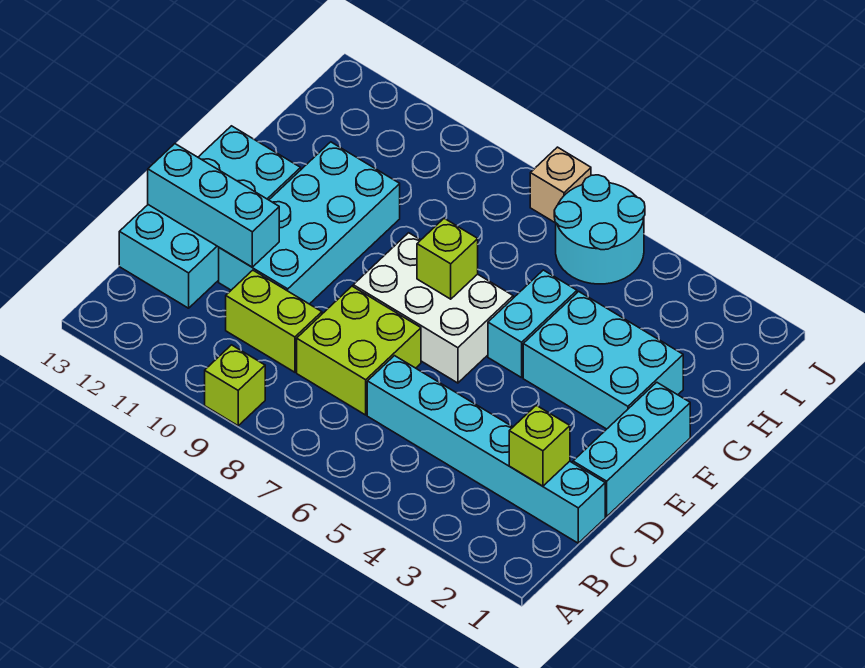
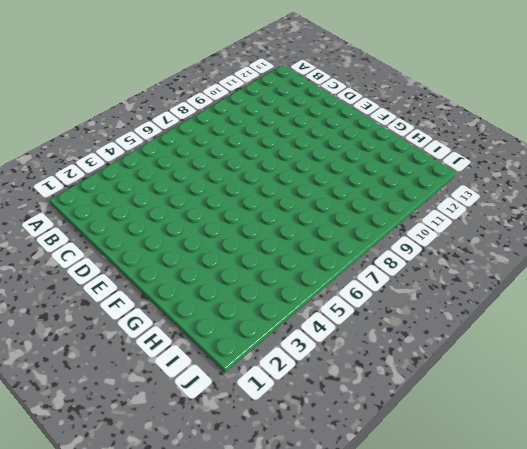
none -> lime brick A9 level 1
none -> cyan brick C1:C6 level 1
none -> lime brick C7:D8 level 1

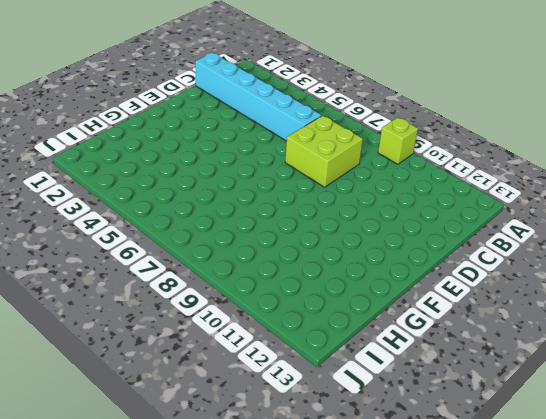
none -> lime brick C9:C10 level 1
none -> cyan brick C12:F13 level 1
none -> cyan brick D1:F1 level 1

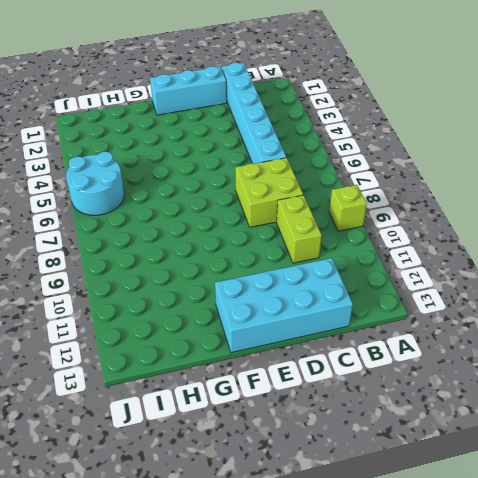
none -> cyan brick D10:G11 level 1
none -> white brick E6:F8 level 1
none -> cyan brick F2:G4 level 1

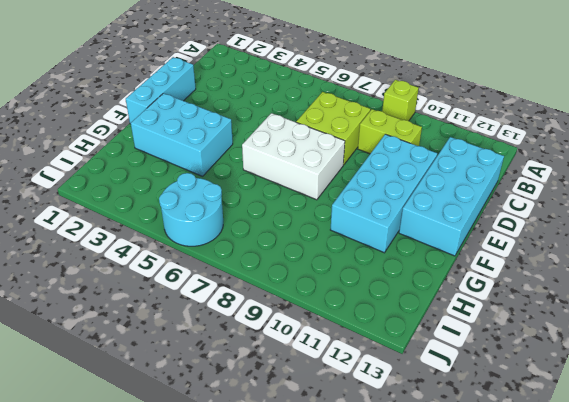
none -> cyan brick C1:C6 level 1
none -> cyan brick F5:G5 level 1
none -> tan brick J7 level 1

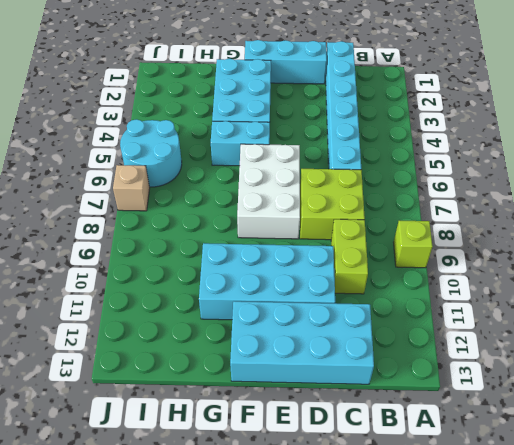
none -> lime brick C2 level 2
none -> cyan brick D11:D13 level 2
none -> lime brick F7 level 2

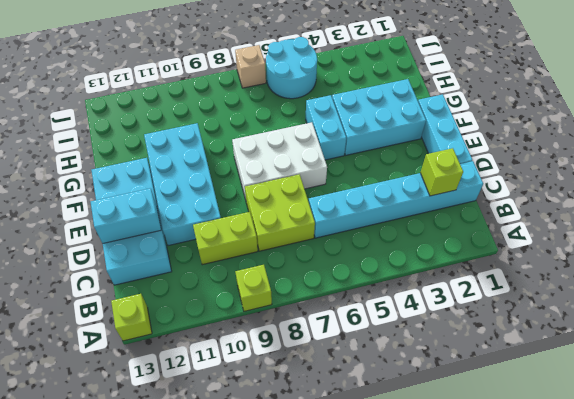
lime brick A13 level 1 -> lime brick F7 level 2
cyan brick D12:D13 level 2 -> cyan brick D11:D13 level 2

